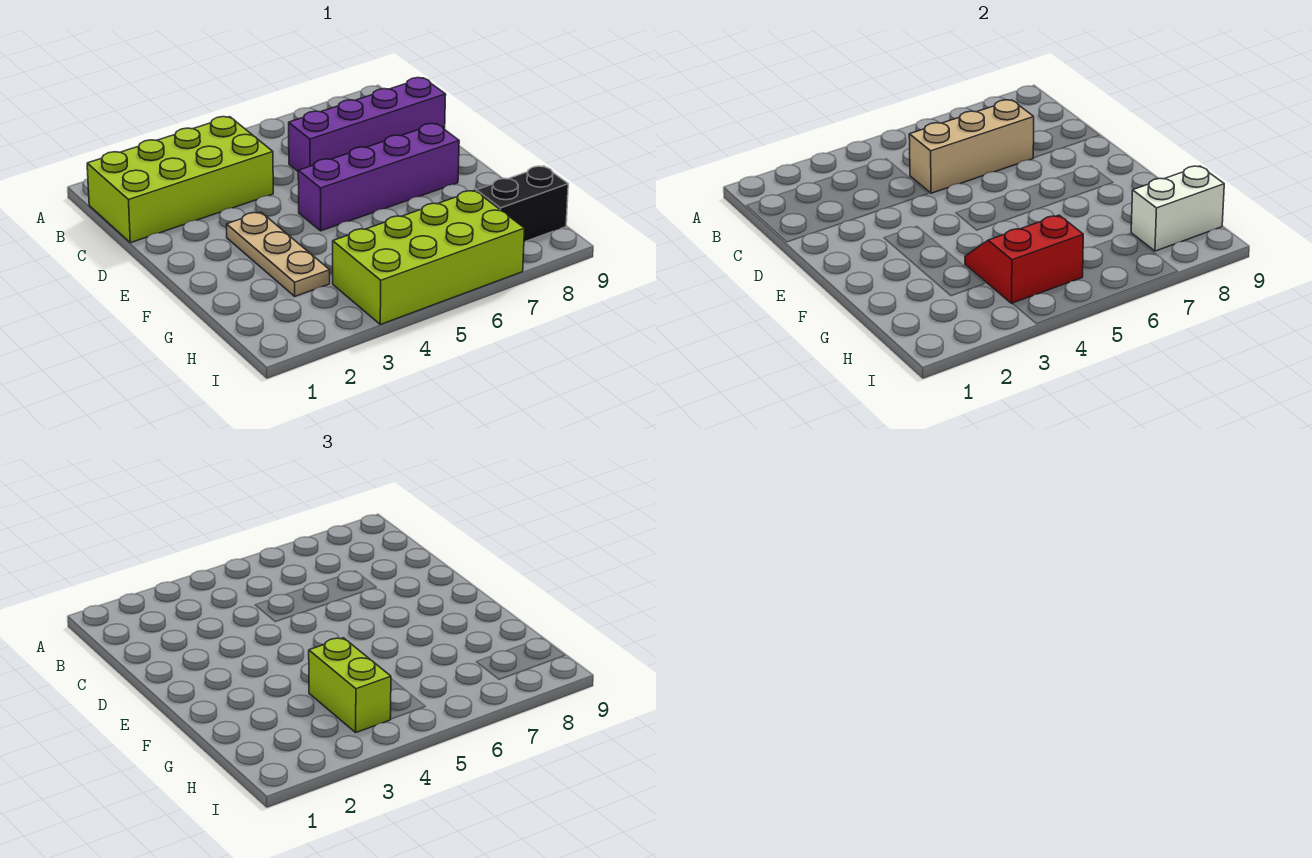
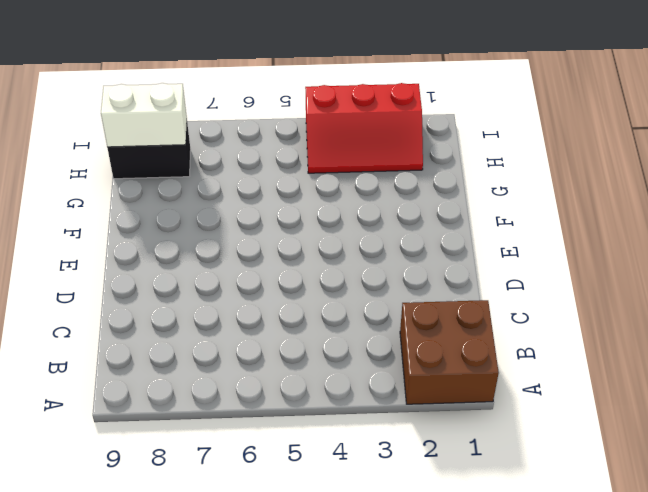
brown brick A1:B2 level 1 -> lime brick B1:C4 level 1
red slope H2:I4 level 1 top I -> lime brick H4:I7 level 1
none -> purple brick C6:C9 level 1
none -> tan plate E3:G3 level 1

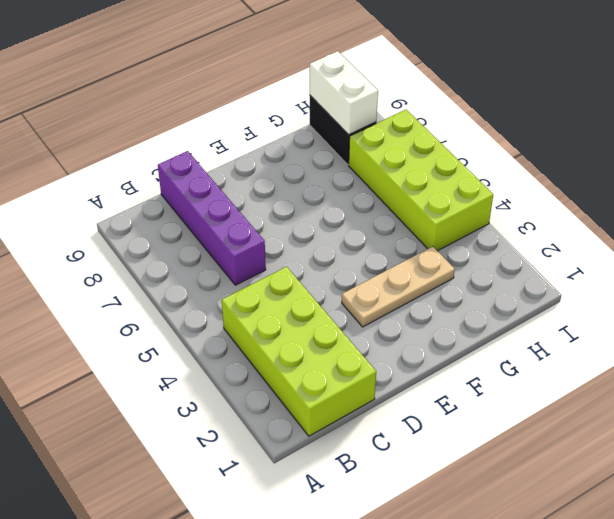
none -> purple brick E5:E8 level 1
none -> tan brick C5:C7 level 2

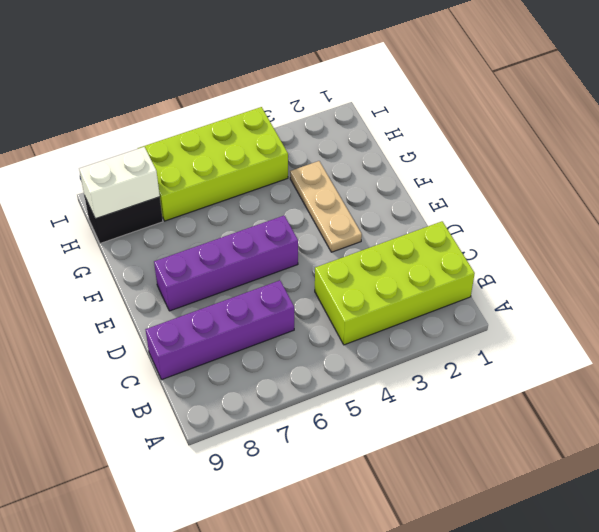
none -> tan brick C5:C7 level 2
none -> red slope G4:H5 level 2 top H

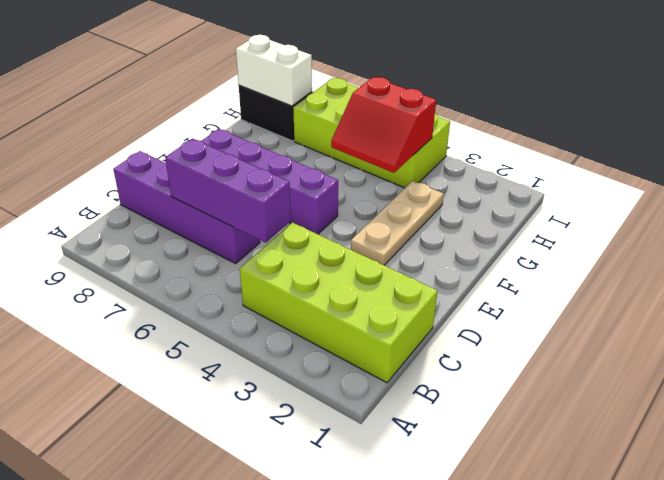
purple brick C5:C7 level 2 -> tan brick C5:C7 level 2
none -> lime brick G4:H4 level 3

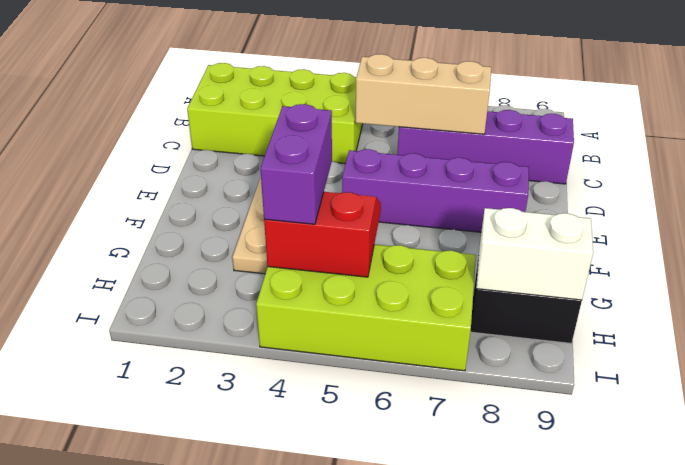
purple brick G4:H4 level 3 -> lime brick G4:H4 level 3

